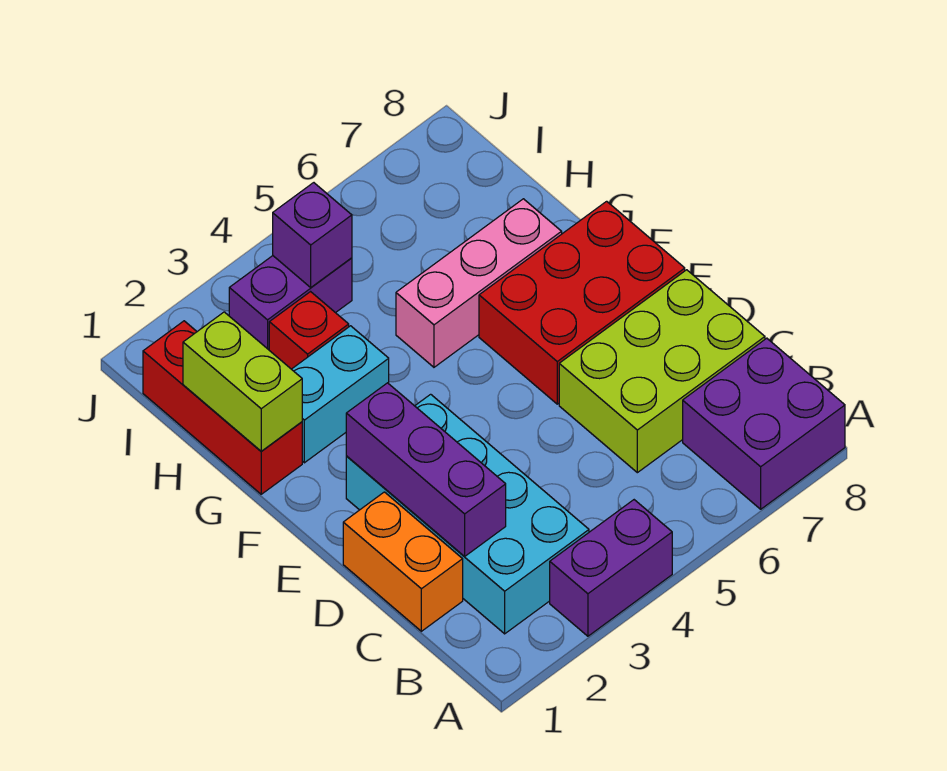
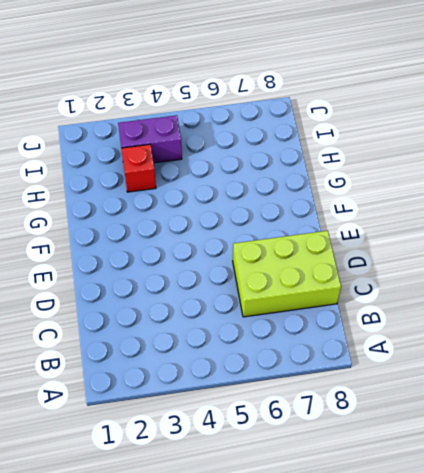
none -> purple brick A3:A4 level 1
none -> purple brick A7:B8 level 1
none -> cyan brick B2:E3 level 1

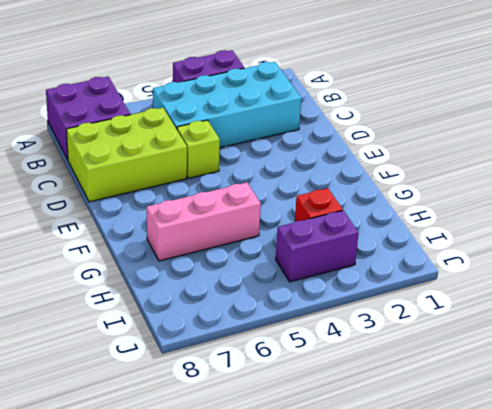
cyan brick B2:C5 level 1 -> cyan brick B2:E3 level 1
lime brick D5 level 1 -> none
none -> orange brick C1:D1 level 1
none -> red brick E6:F8 level 1
none -> red brick G1:I1 level 1

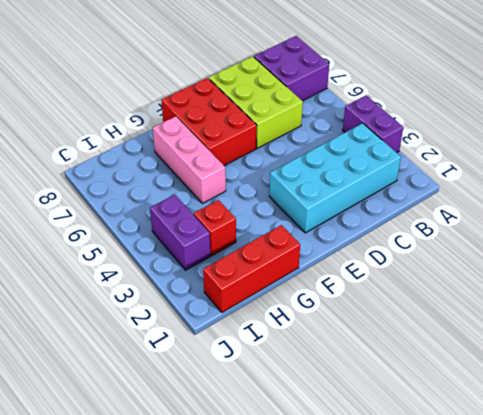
none -> orange brick C1:D1 level 1
none -> cyan brick G2:G3 level 1
none -> purple brick C2:E2 level 2

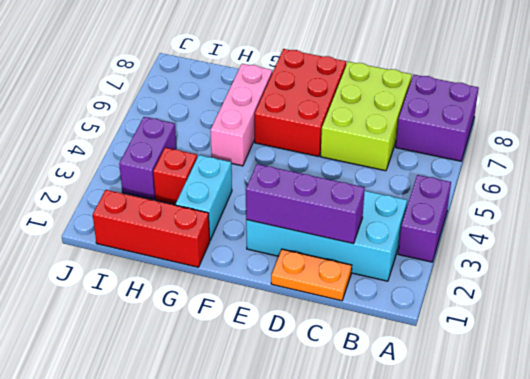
orange plate C1:D1 level 1 -> orange brick C1:D1 level 1
none -> lime brick G1:H1 level 2
none -> purple brick I4 level 2

